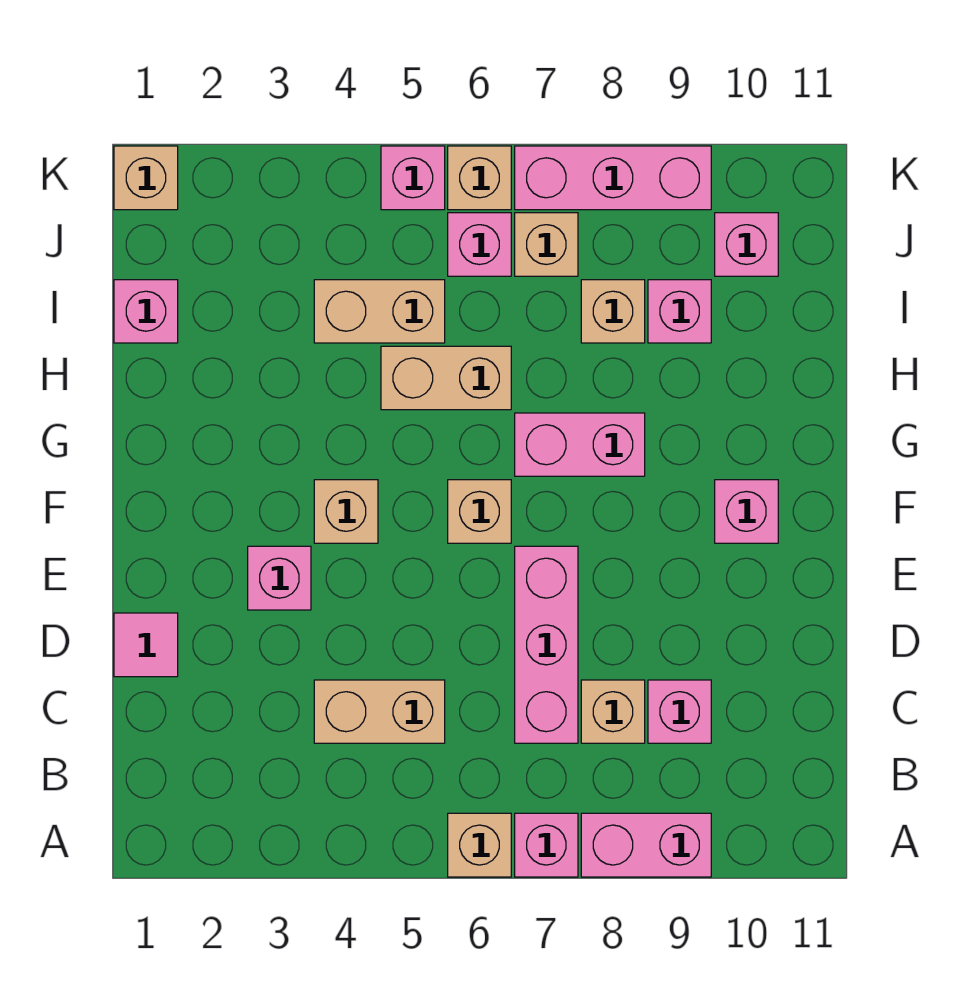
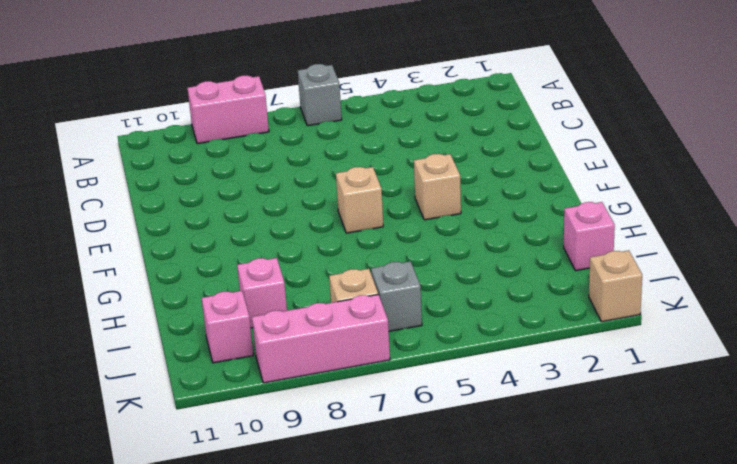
grey brick A6 level 1 -> tan brick A6 level 1
grey brick J6 level 1 -> pink brick J6 level 1
none -> pink brick A7 level 1
none -> tan brick C4:C5 level 1
none -> pink brick C7:E7 level 1

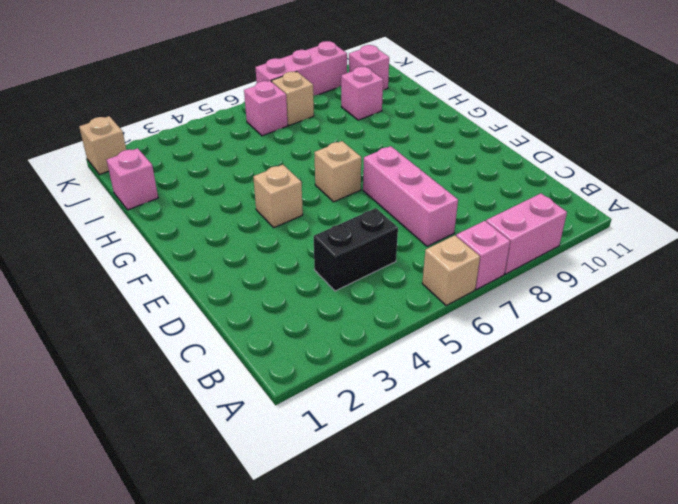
black brick C4:C5 level 1 -> tan brick C4:C5 level 1
none -> tan brick C8 level 1
none -> pink brick C9 level 1
none -> pink tile D1 level 1

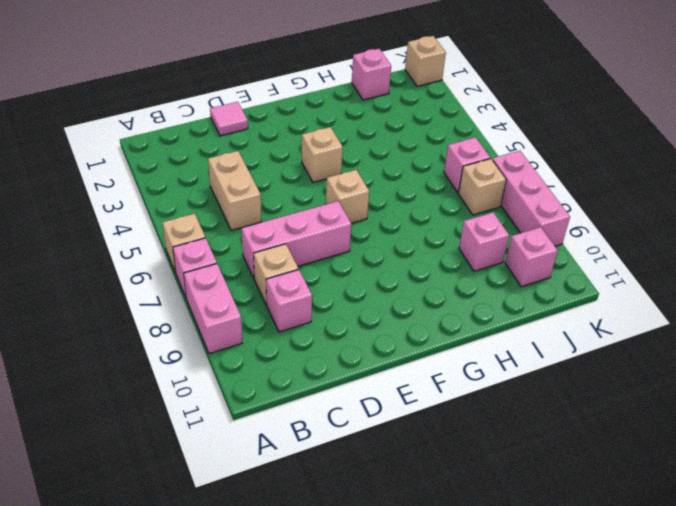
none -> pink brick E3 level 1
none -> pink brick F10 level 1
none -> pink brick G7:G8 level 1

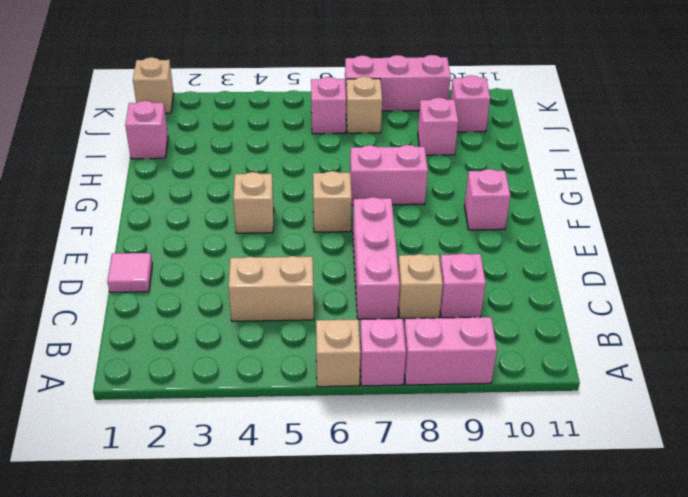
none -> pink brick E3 level 1
none -> tan brick H5:H6 level 1
none -> tan brick I4:I5 level 1

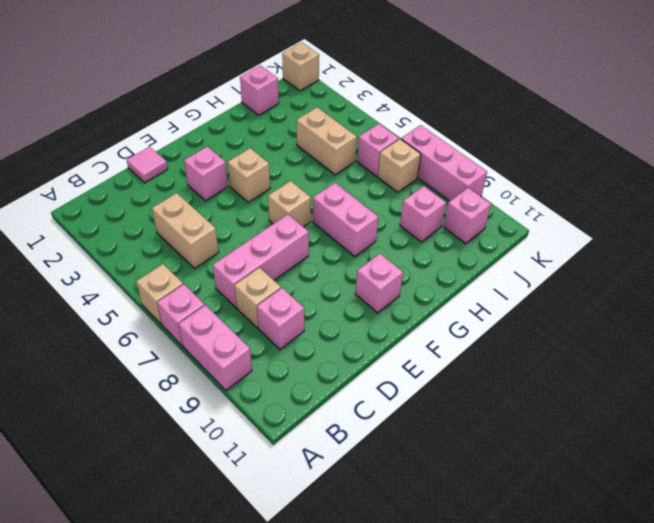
none -> tan brick H5:H6 level 1
none -> tan brick I8 level 1
none -> pink brick K5 level 1

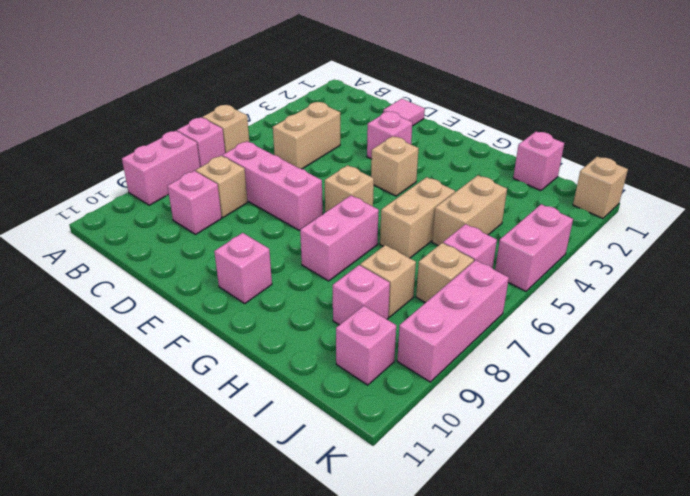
pink brick K4:K5 level 1 -> pink brick K5 level 1
none -> tan brick K6 level 1

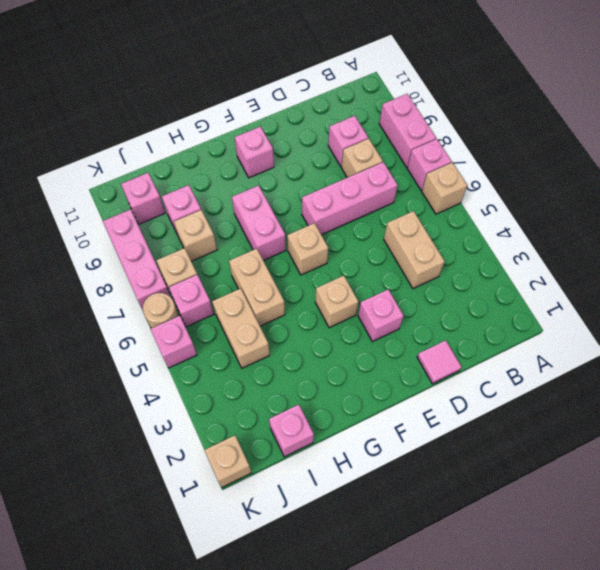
tan round brick K6 level 1 -> tan brick K6 level 1

